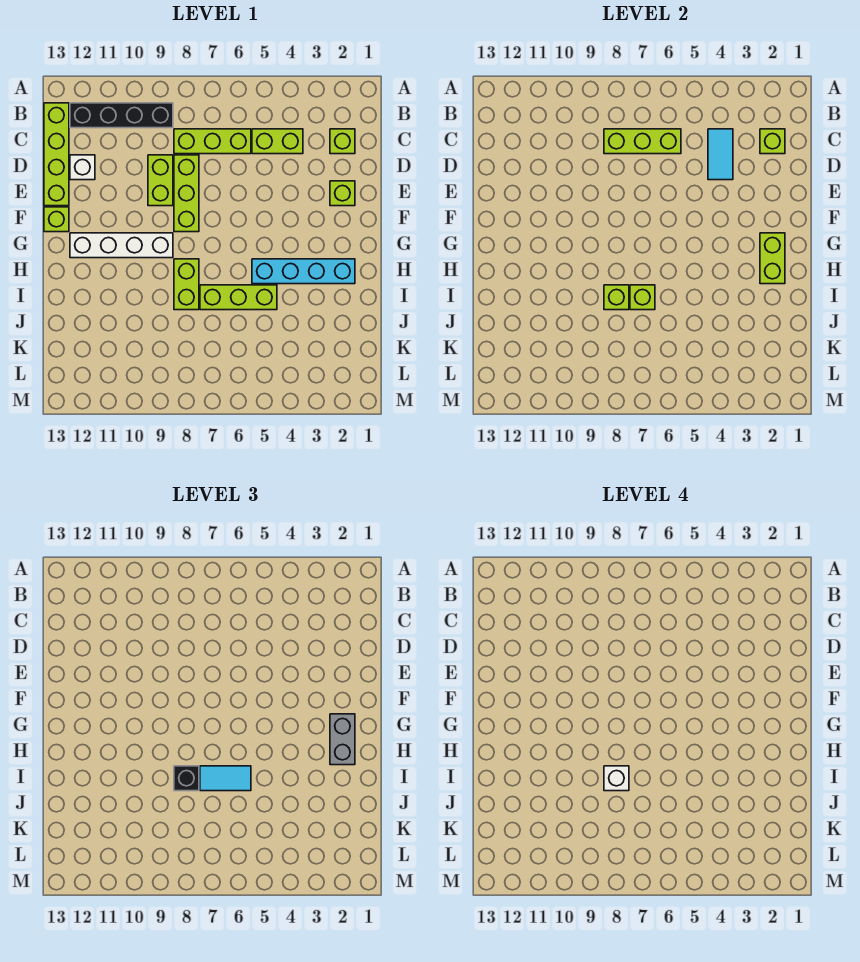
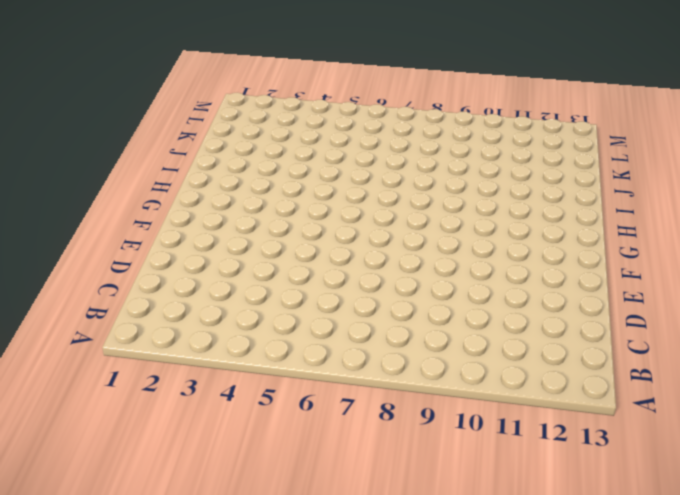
none -> black brick B9:B12 level 1
none -> lime brick B13:E13 level 1
none -> lime brick C2 level 1

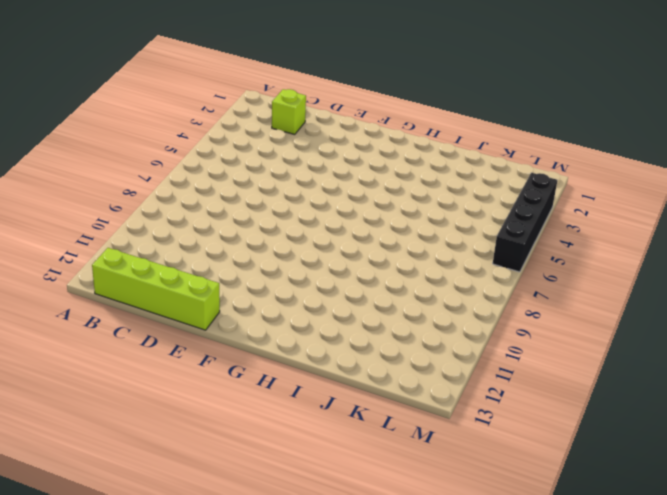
black brick M3:M6 level 1 -> black brick B9:B12 level 1
none -> lime brick C4:C5 level 1
none -> lime brick C6:C8 level 1
none -> lime brick D8:F8 level 1

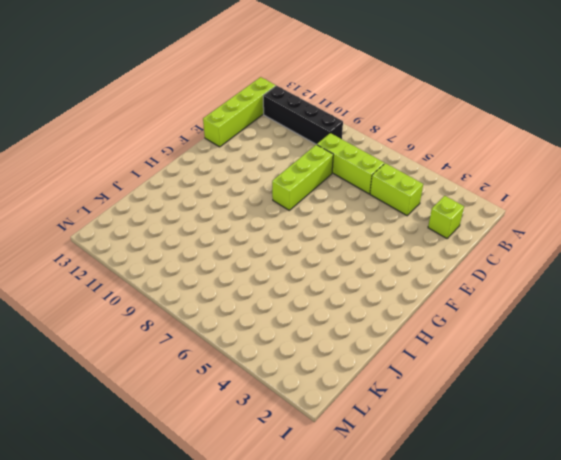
none -> lime brick D9:E9 level 1
none -> white brick D12 level 1
none -> lime brick E2 level 1

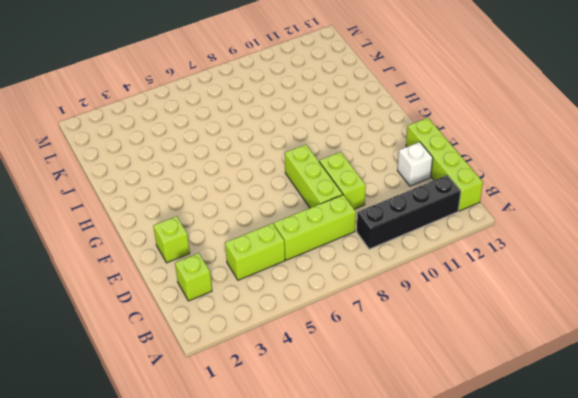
none -> lime brick F13 level 1
none -> white brick G9:G12 level 1
none -> cyan brick H2:H5 level 1

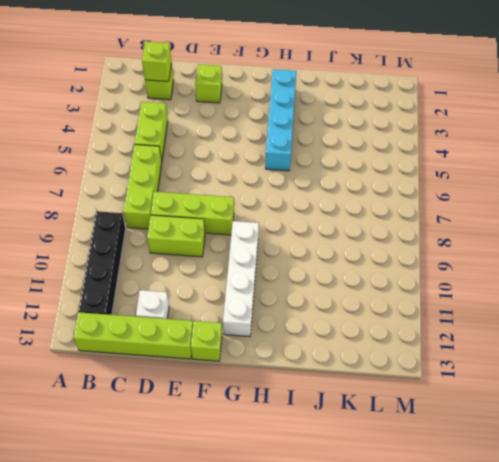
none -> lime brick H8:I8 level 1
none -> lime brick I5:I7 level 1
none -> cyan tile C4:D4 level 2

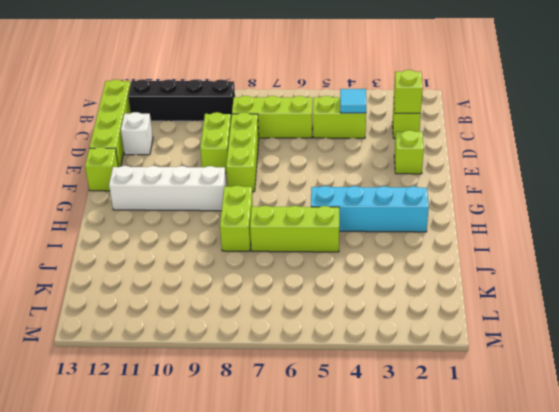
cyan tile C4 level 2 -> cyan tile C4:D4 level 2
none -> lime brick C6:C8 level 2
none -> lime brick G2:H2 level 2
none -> lime brick I7 level 2

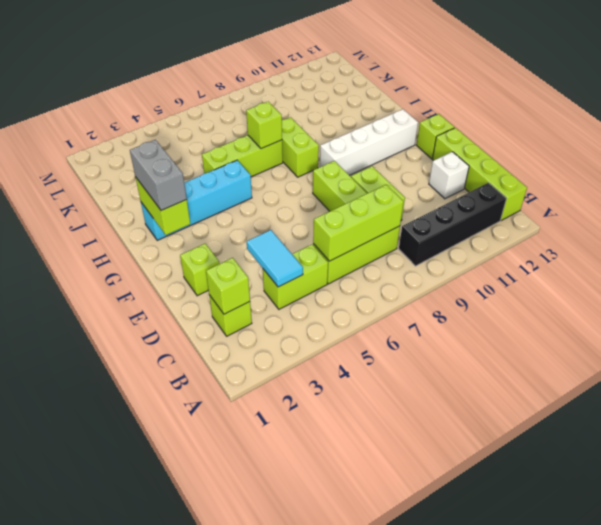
none -> lime brick I8 level 2
none -> cyan tile I6:I7 level 3
none -> black brick I8 level 3

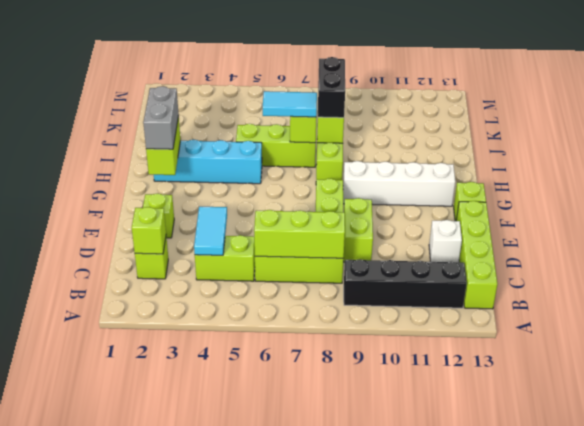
black brick I8:J8 level 3 -> black brick I8 level 3
none -> white brick I8 level 4

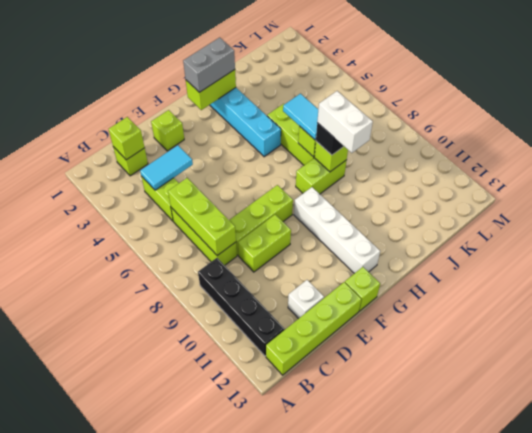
white brick I8:I9 level 4 -> white brick I8 level 4

